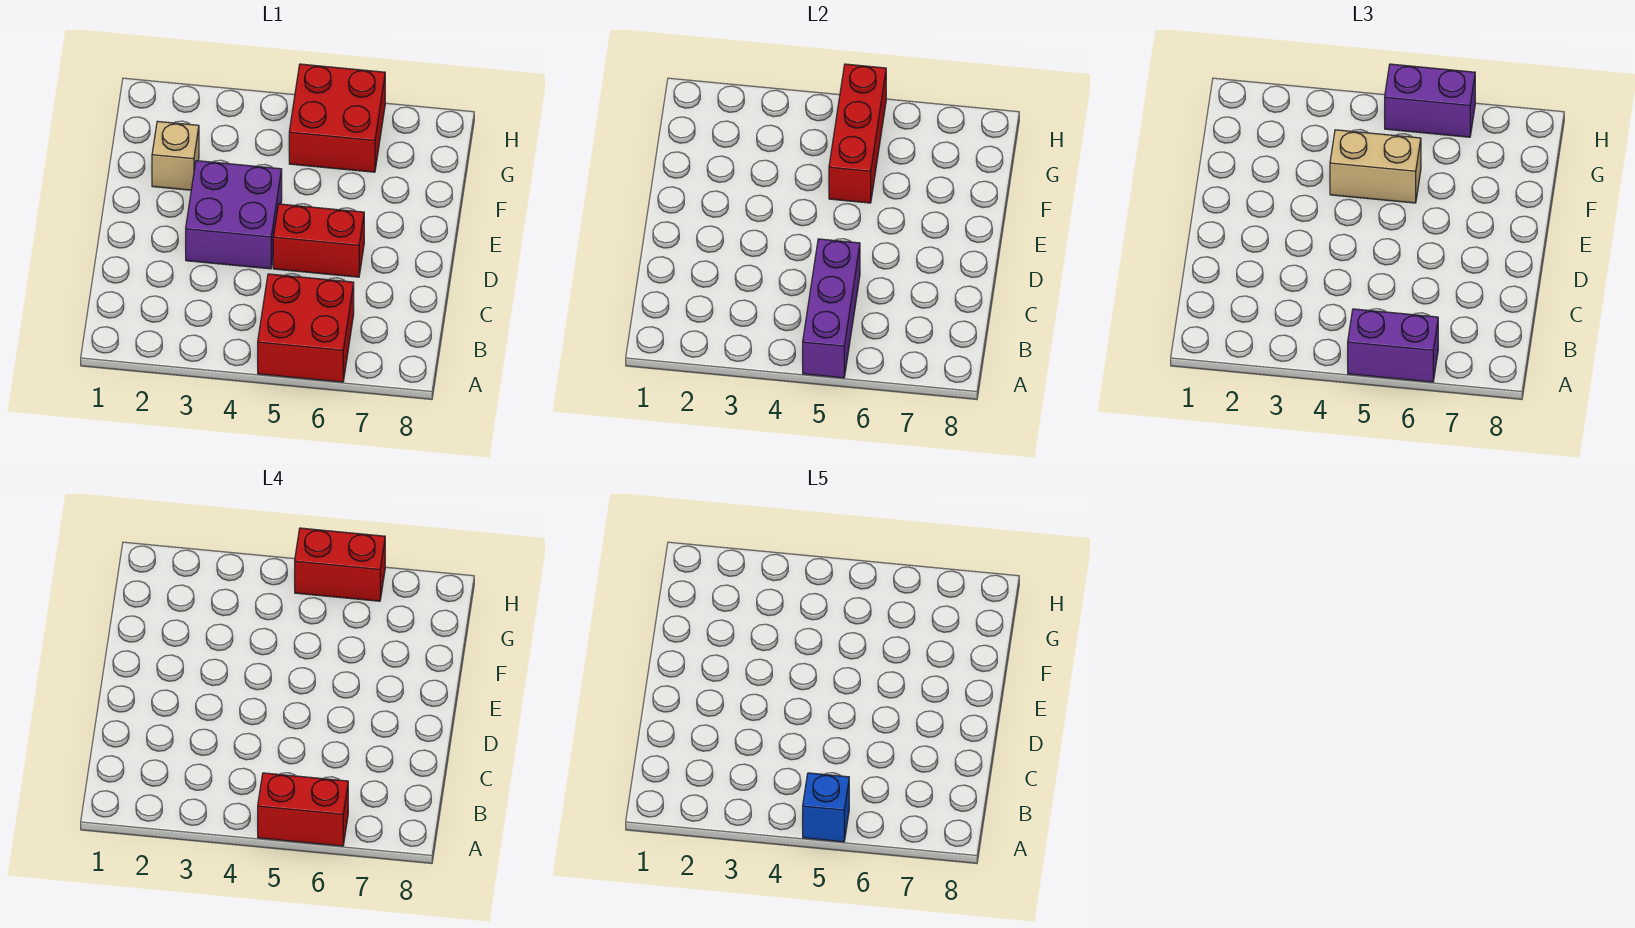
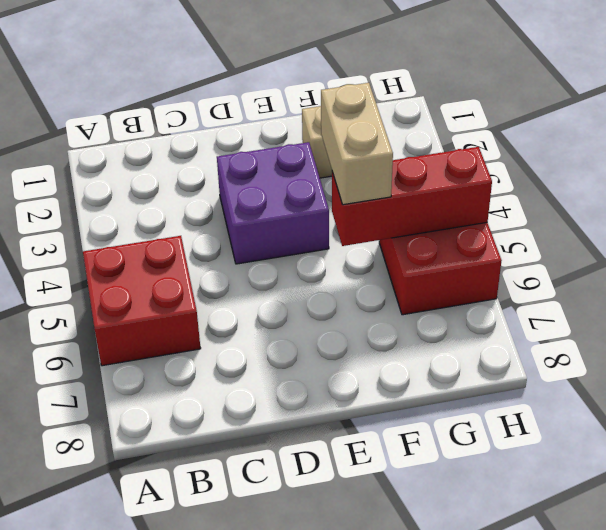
none -> red brick D5:D6 level 1
none -> purple brick A5:C5 level 2
none -> purple brick A5:A6 level 3

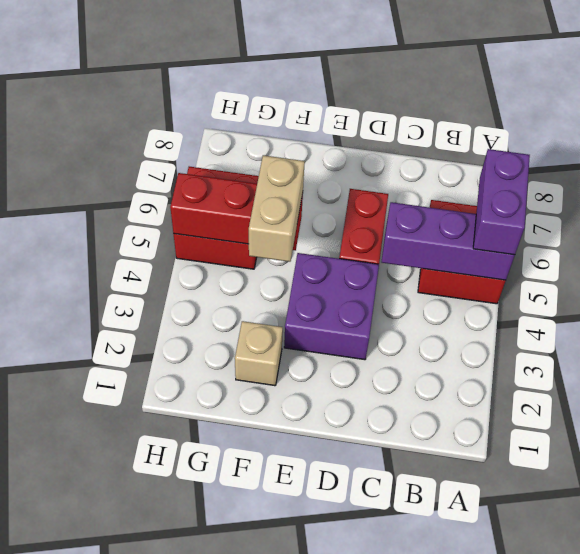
none -> purple brick H5:H6 level 3
none -> red brick A5:A6 level 4
none -> red brick H5:H6 level 4

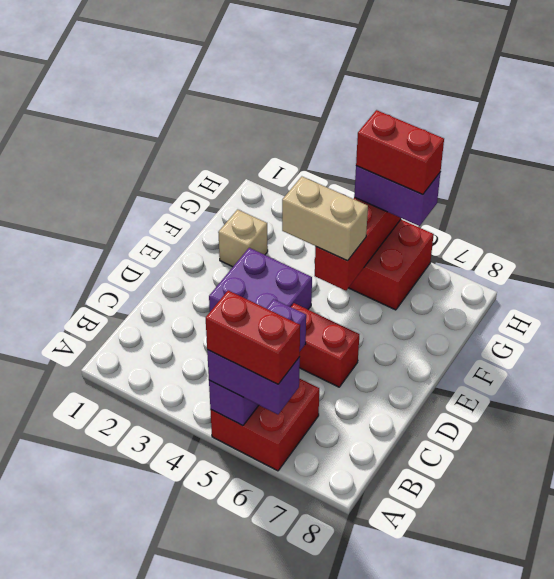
none -> blue brick A5 level 5

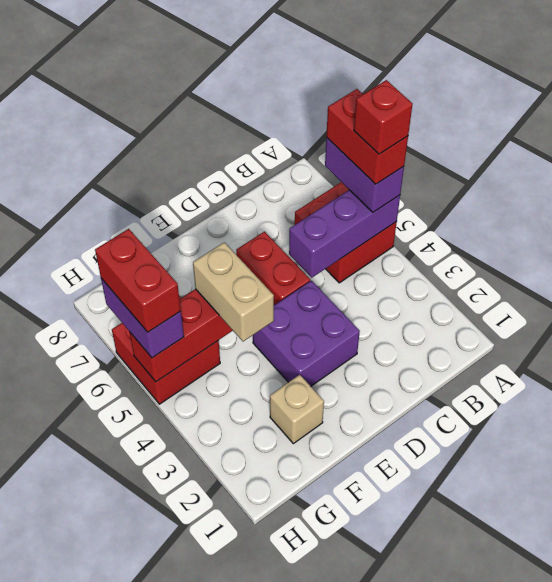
red brick A5 level 5 -> blue brick A5 level 5

